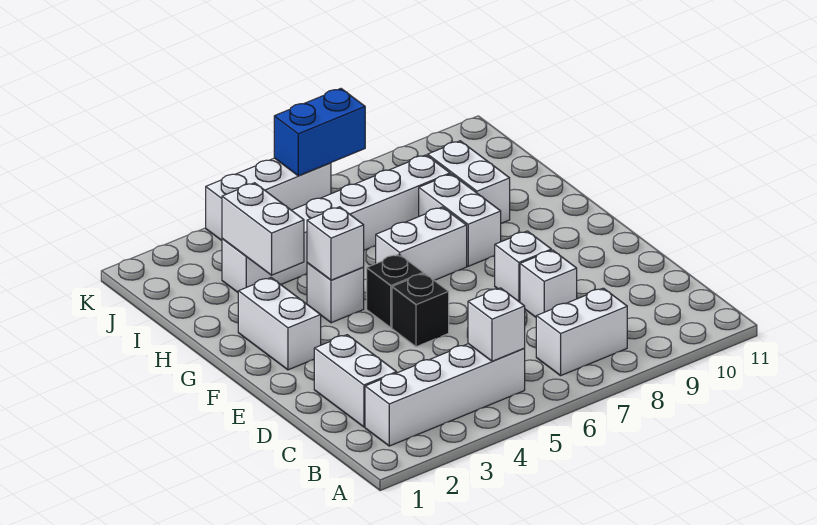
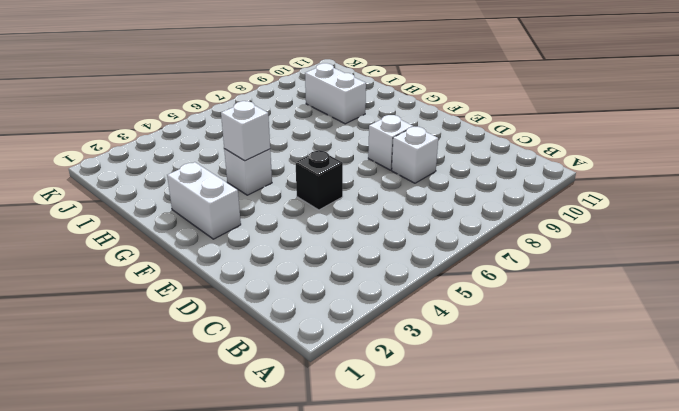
none -> white brick B2:B5 level 1
none -> white brick B7:B8 level 1
none -> white brick C2:D2 level 1

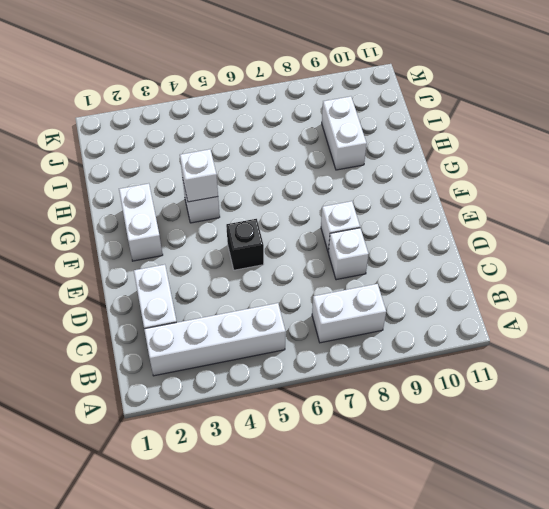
none -> black brick F5 level 1
none -> white brick G6:G7 level 1
none -> white brick G8:H8 level 1

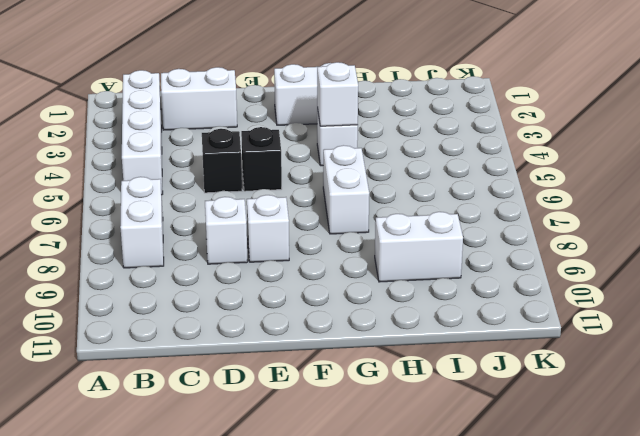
black brick D5 level 1 -> black brick F5 level 1
none -> white brick G8:H8 level 1
none -> white brick I3:I8 level 1
none -> white brick K4:K6 level 1

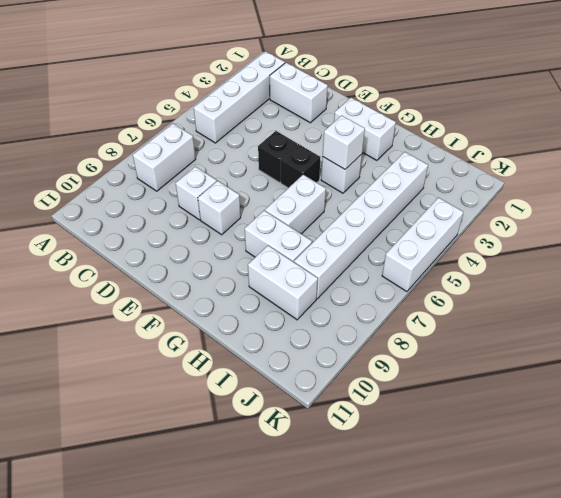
none -> white brick B5 level 2
none -> white brick H3:I3 level 2
none -> blue brick K6:K7 level 2

